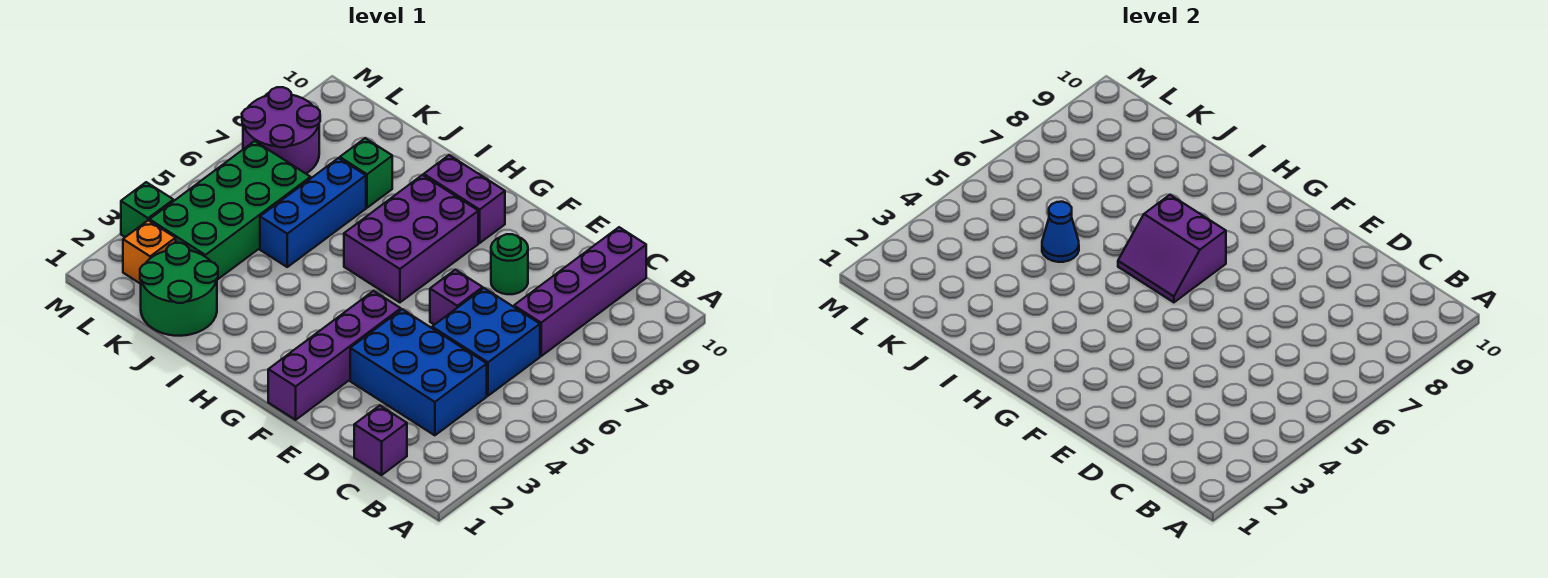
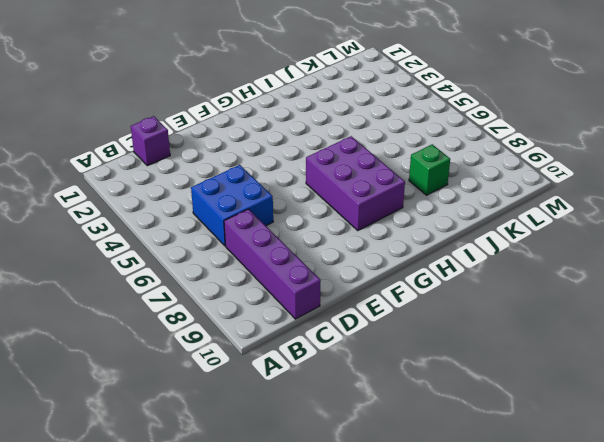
none -> blue brick C3:E4 level 1
none -> purple brick E6 level 1
none -> green round brick E8 level 1

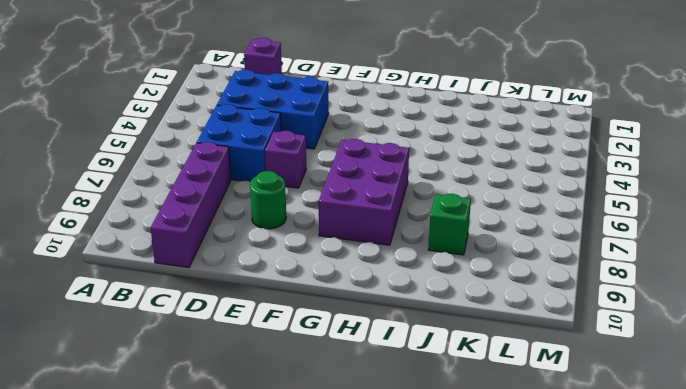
none -> purple brick F1:F4 level 1
none -> purple brick G9:H9 level 1
none -> green round brick J1:K2 level 1

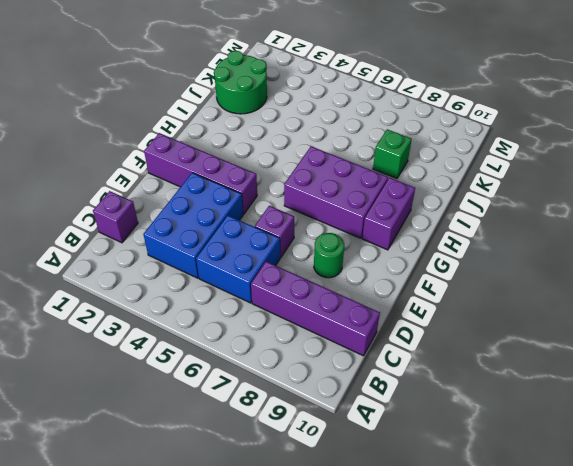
none -> blue brick J5:J7 level 1
none -> green brick K3:L6 level 1
none -> orange brick L2 level 1

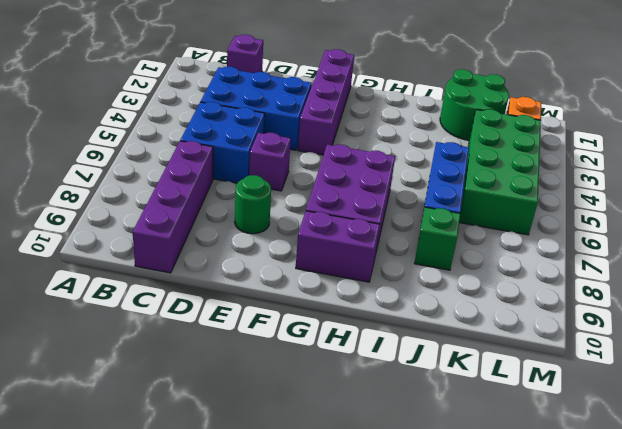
none -> purple round brick L7:M8 level 1
none -> green brick M3 level 1
none -> purple slope G6:H7 level 2 top 7

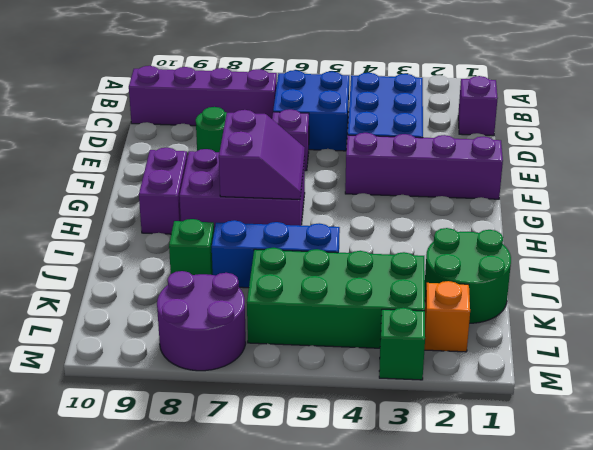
none -> blue cone J5 level 2

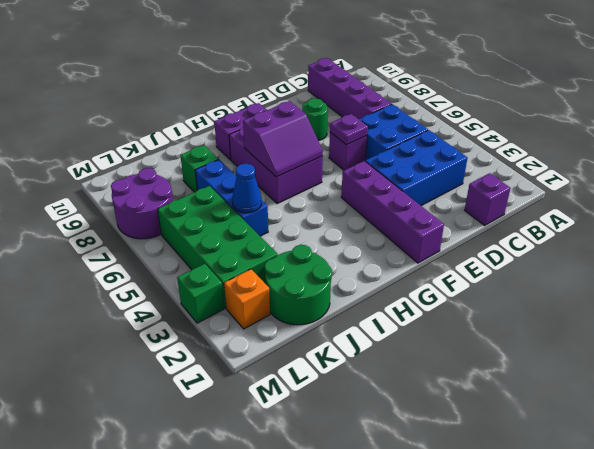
purple plate E6 level 2 -> none

